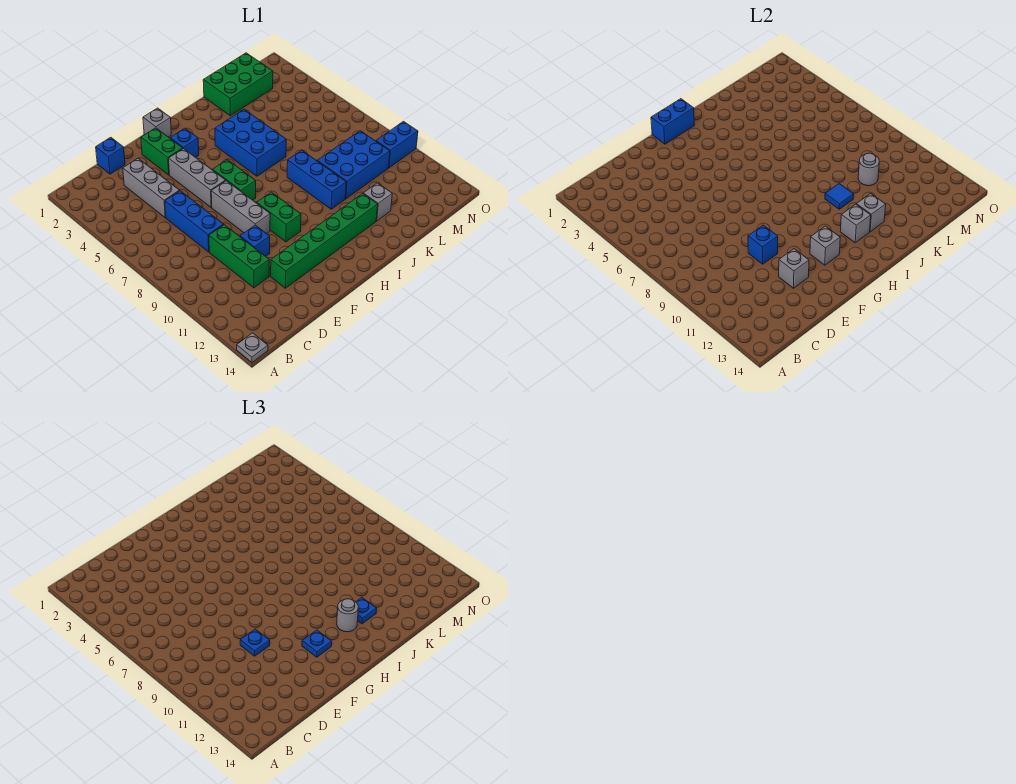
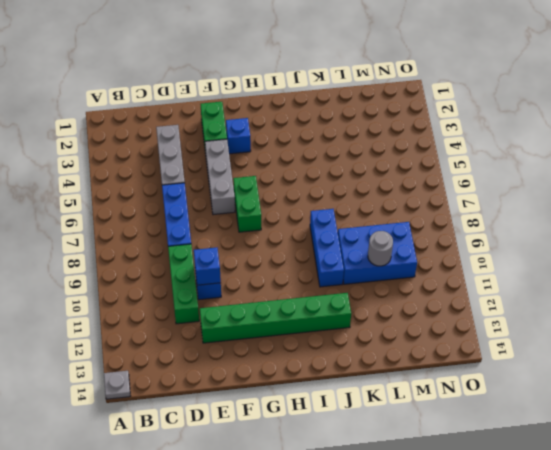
none -> blue brick D1 level 1
none -> grey brick F7:F9 level 1
none -> grey brick G1 level 1
none -> green brick G9:G10 level 1

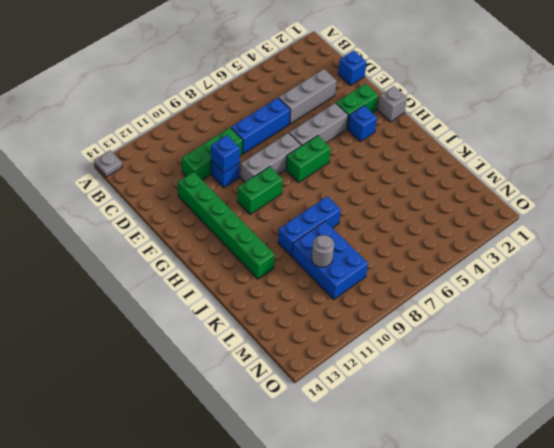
none -> blue brick I4:J6 level 1
none -> green brick K1:M2 level 1
none -> grey brick K12 level 1
none -> blue brick N10:O10 level 1

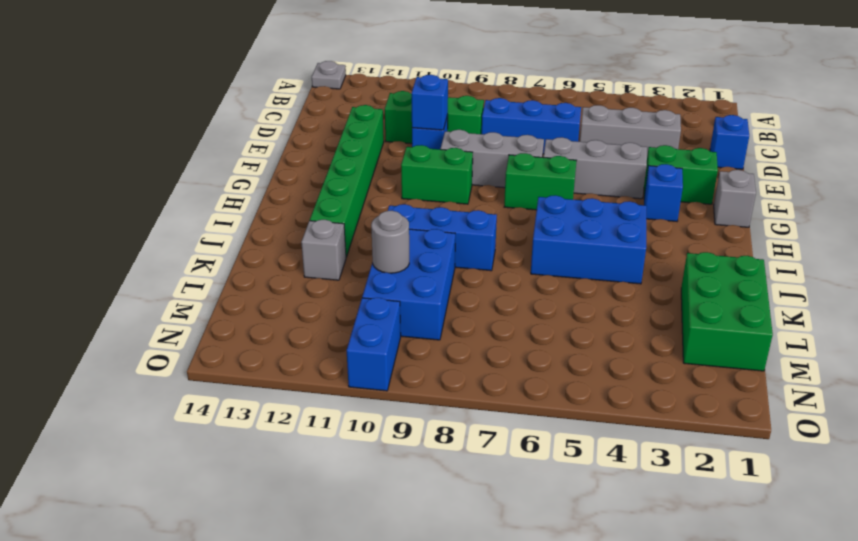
none -> grey brick E12 level 2
none -> blue brick G1:H1 level 2
none -> grey brick G12 level 2
none -> grey brick I12 level 2

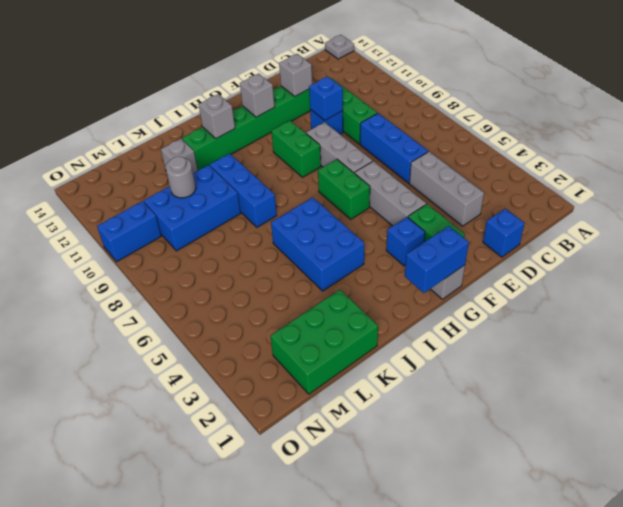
none -> blue tile J10 level 2
none -> grey brick J12 level 2
none -> blue plate E10 level 3
none -> blue plate G12 level 3

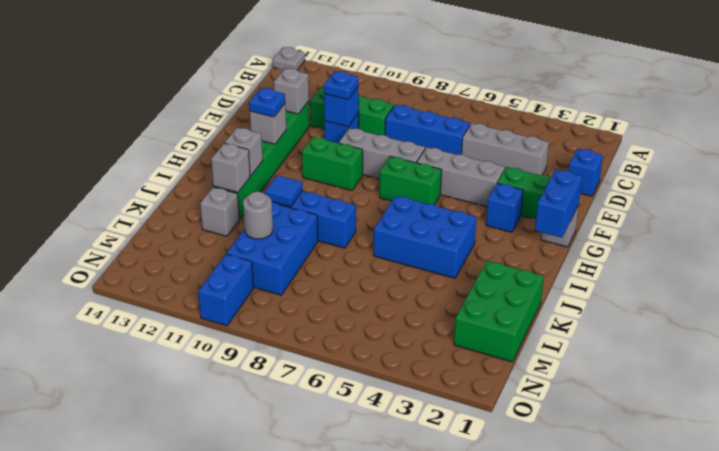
none -> grey round brick I12 level 3
none -> blue plate J12 level 3

